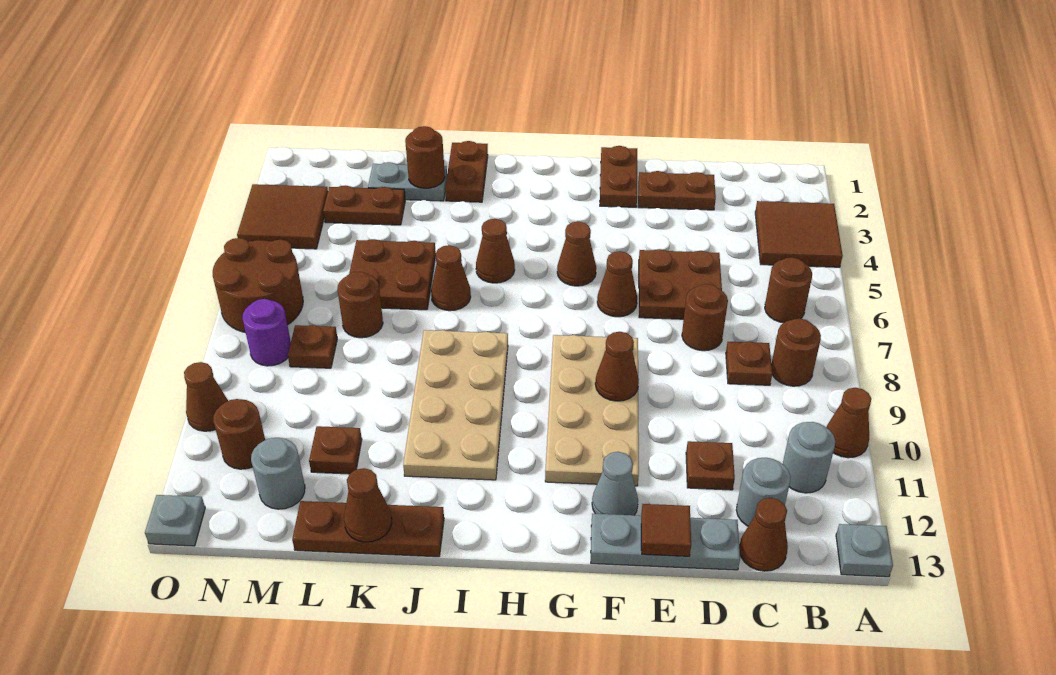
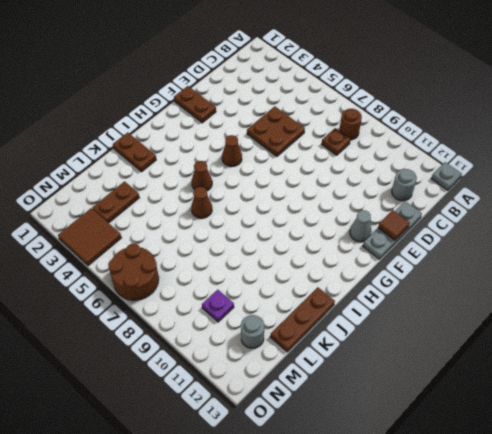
purple plate M10 level 1 -> none
none -> brown tile A3:B4 level 1
none -> brown cone A10 level 1
none -> brown round brick B6 level 1
none -> grey round brick B11 level 1

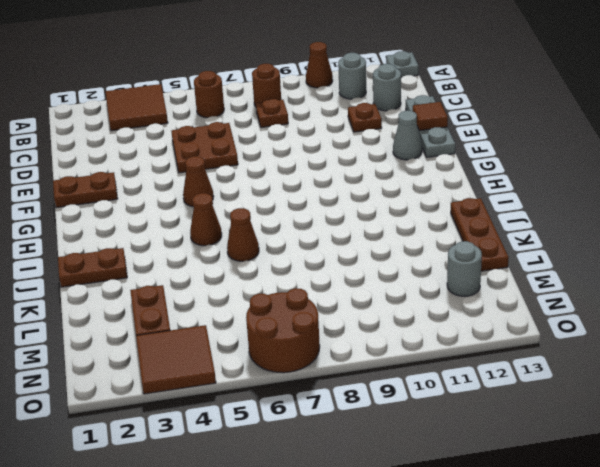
none -> brown cone C13 level 1
none -> brown plate D2:E2 level 1
none -> brown round brick D7 level 1
none -> brown cone F6 level 1

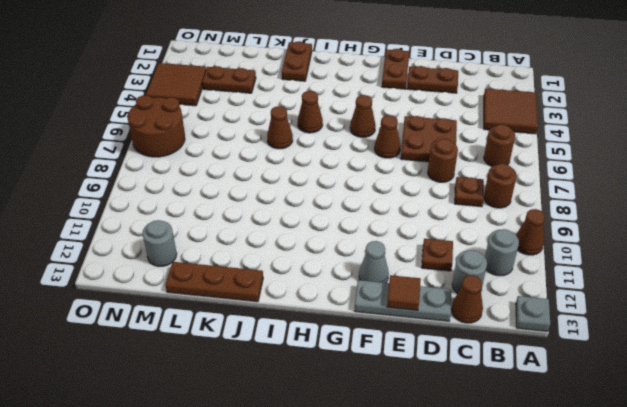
none -> tan plate F8:G11 level 1
none -> tan plate I8:J11 level 1
none -> grey plate K2:L2 level 1
none -> brown plate K5:L6 level 1

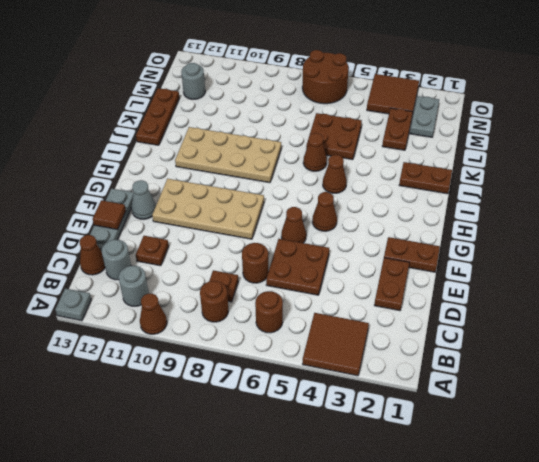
grey plate M2:N2 level 1 -> grey plate K2:L2 level 1
none -> brown round brick L7 level 1
none -> brown plate L11 level 1
none -> brown plate M8 level 1
none -> purple round brick N8 level 1

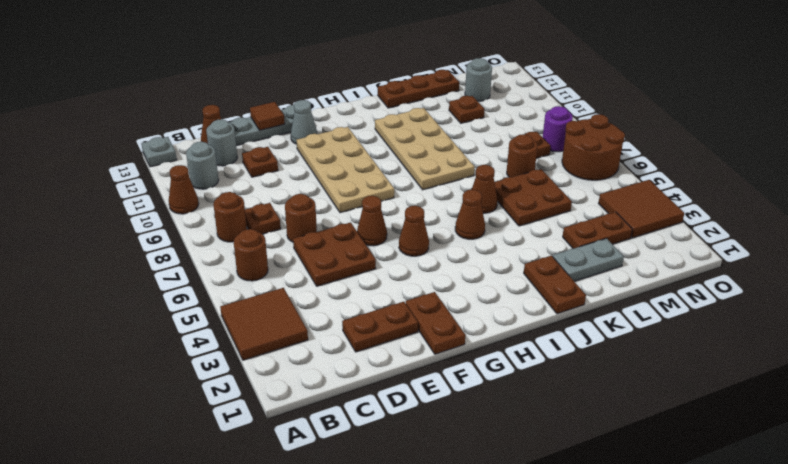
none -> brown round brick N11 level 1
none -> brown cone O10 level 1
none -> grey plate O13 level 1
none -> brown cone F9 level 2

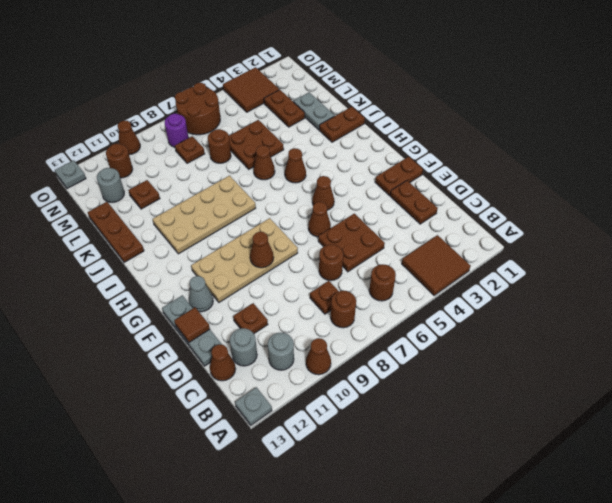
none -> brown round brick K2 level 2
none -> brown cone K13 level 2

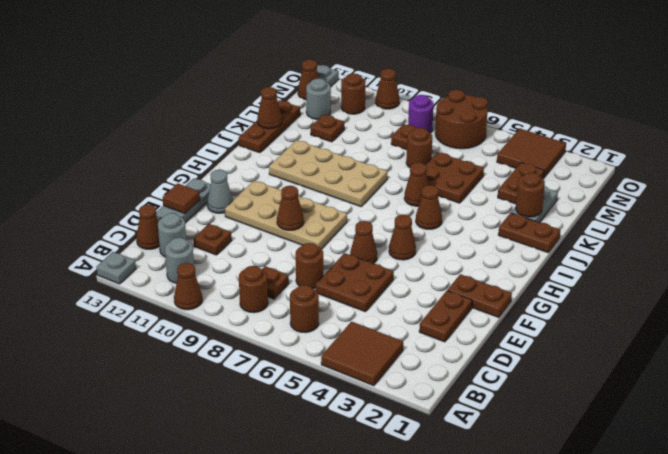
brown cone N13 level 1 -> none

